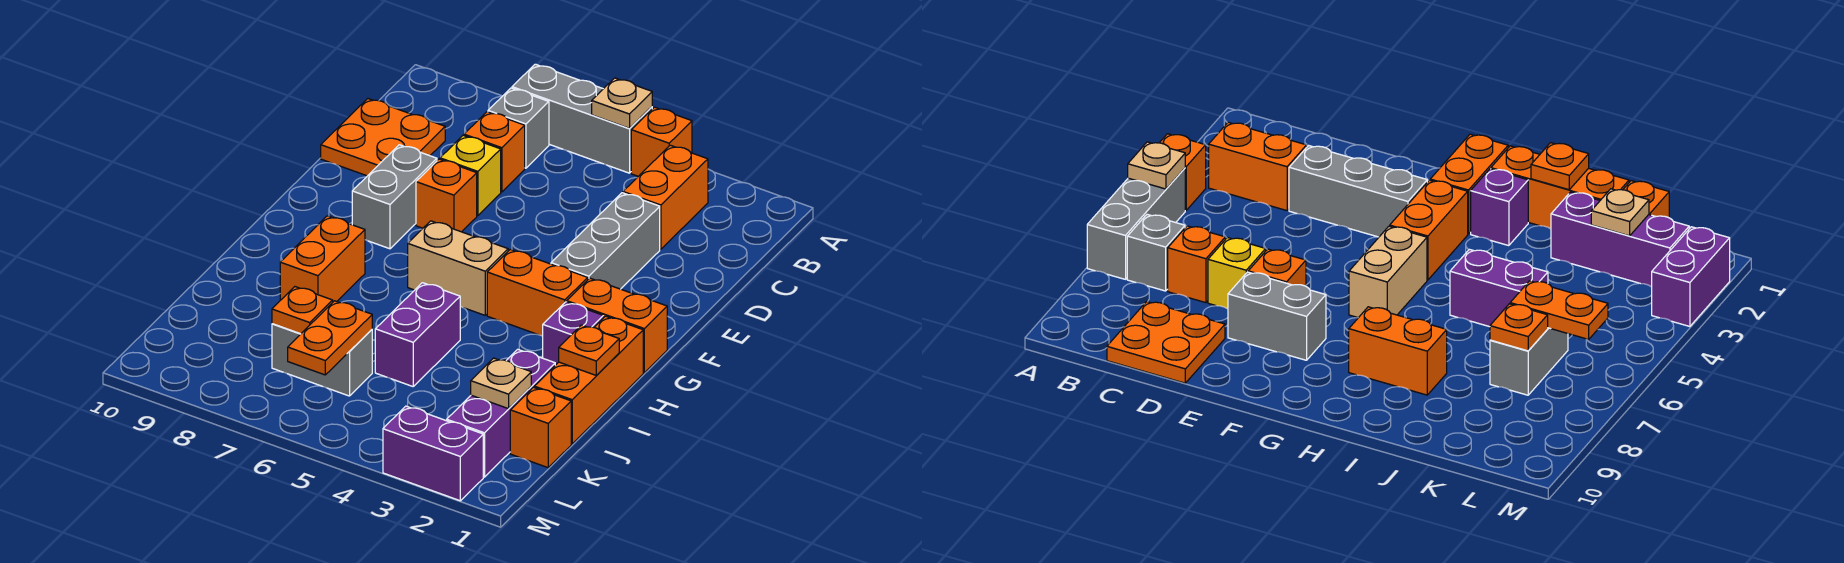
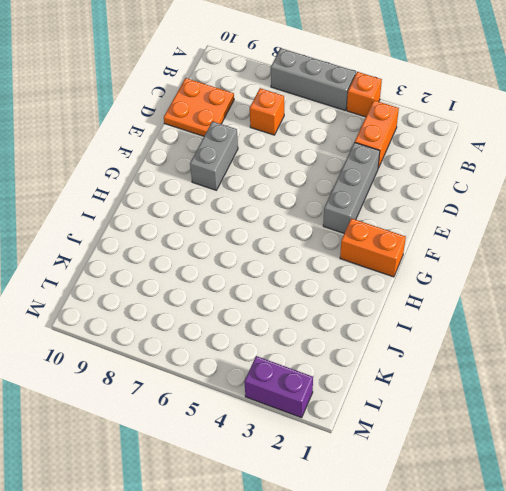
none -> grey brick B7 level 1
none -> yellow brick D7 level 1
none -> orange brick E7 level 1

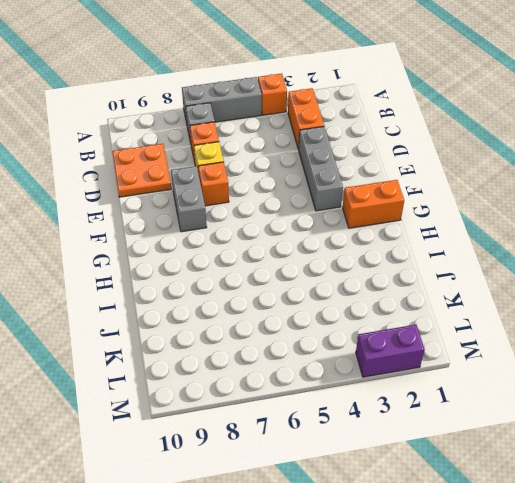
none -> orange brick G3:G4 level 1
none -> tan brick G5:G6 level 1
none -> orange brick H1:J1 level 1

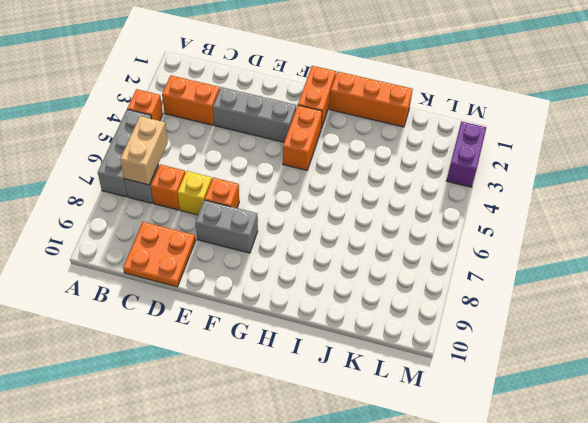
tan brick B6:B7 level 2 -> tan brick G5:G6 level 1
none -> purple brick H2 level 1
none -> orange brick H8:I8 level 1
none -> purple brick I5:J5 level 1

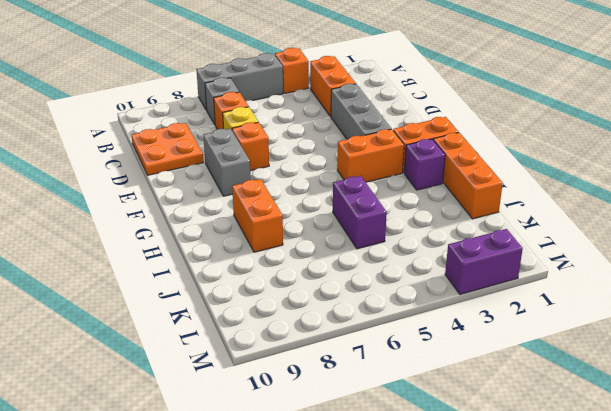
none -> tan brick G5:G6 level 1
none -> purple brick J2:L2 level 1
none -> orange brick K1 level 1

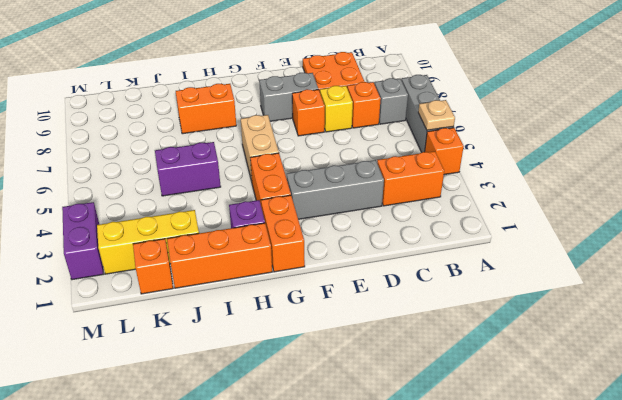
yellow brick J2:L2 level 1 -> purple brick J2:L2 level 1
none -> grey brick K6:K7 level 1
none -> orange plate I1 level 2
none -> tan plate K2 level 2

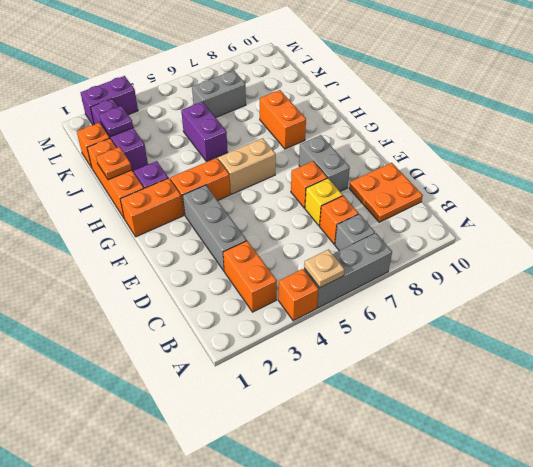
purple plate K2 level 2 -> tan plate K2 level 2
none -> orange plate K6:L6 level 2
none -> orange plate K7 level 2

